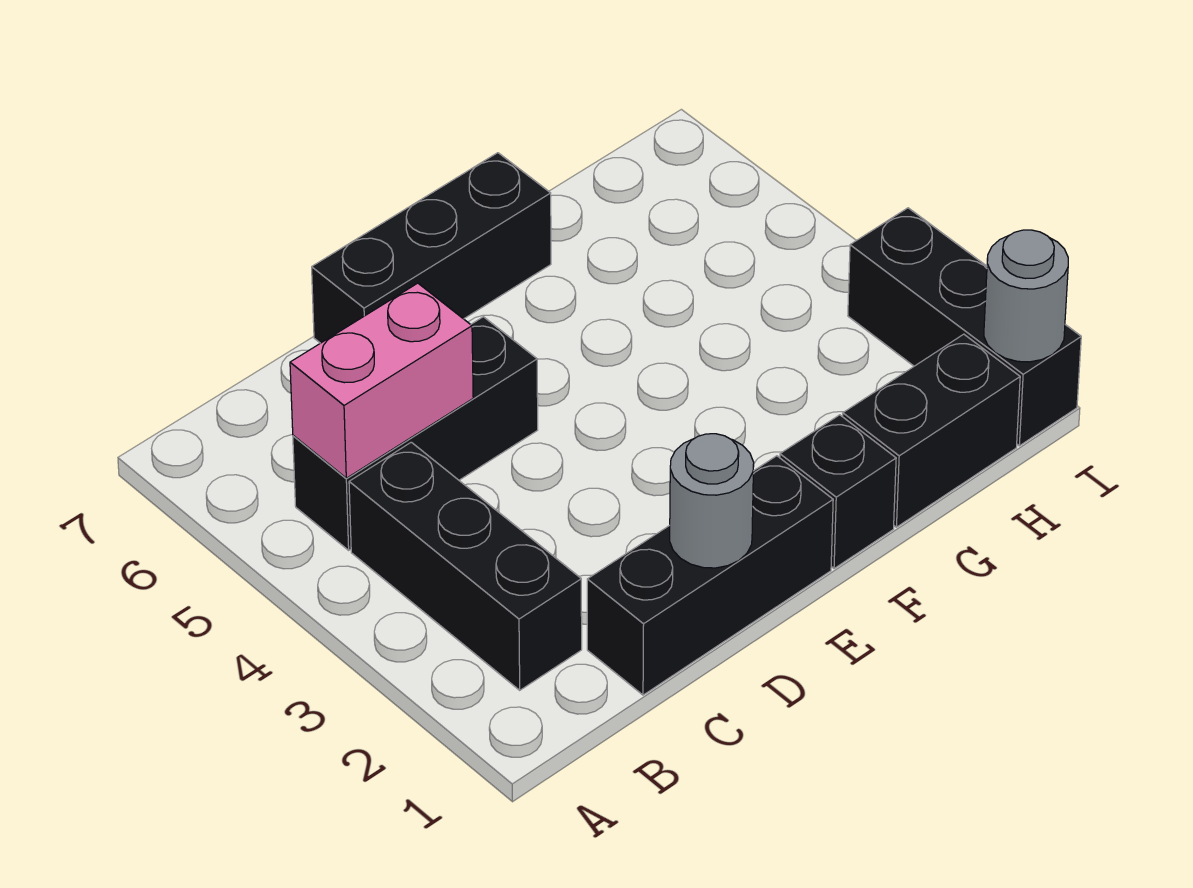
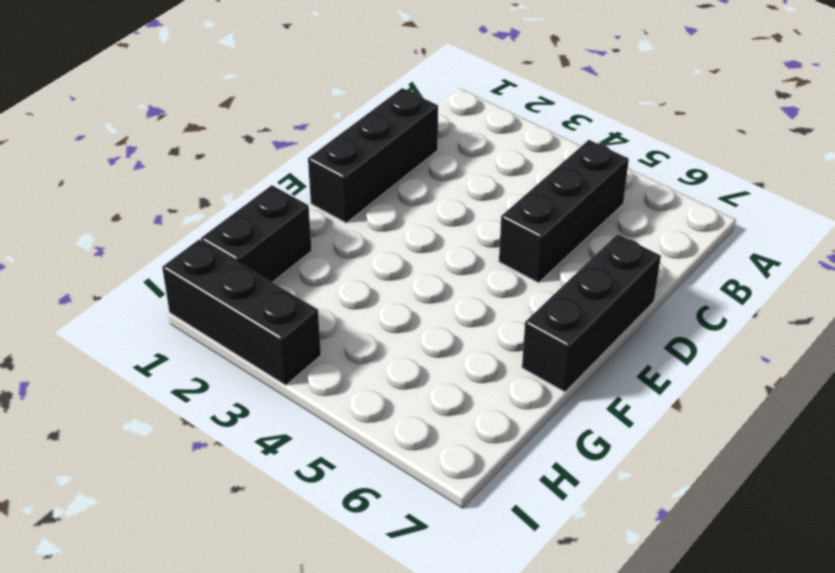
none -> black brick B2:B4 level 1
none -> black brick F1 level 1

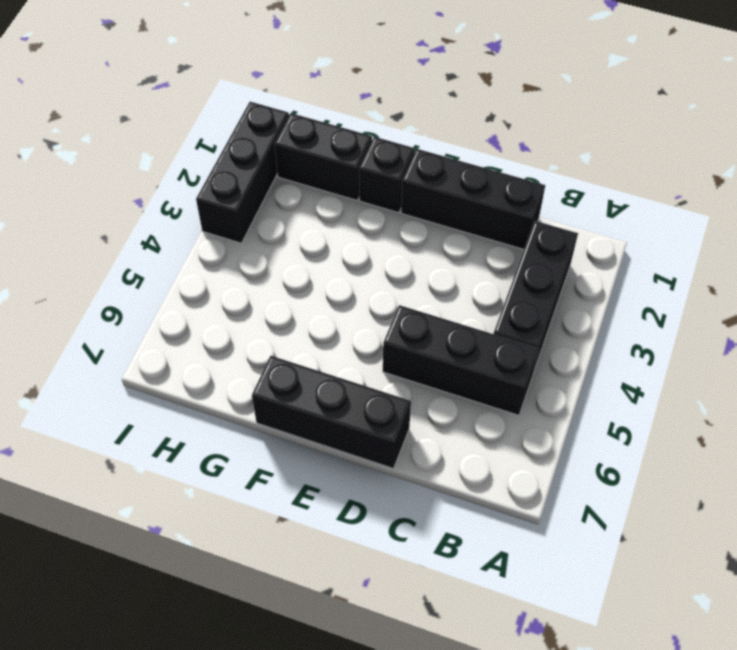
none -> pink brick B5:C5 level 2
none -> grey round brick D1 level 2

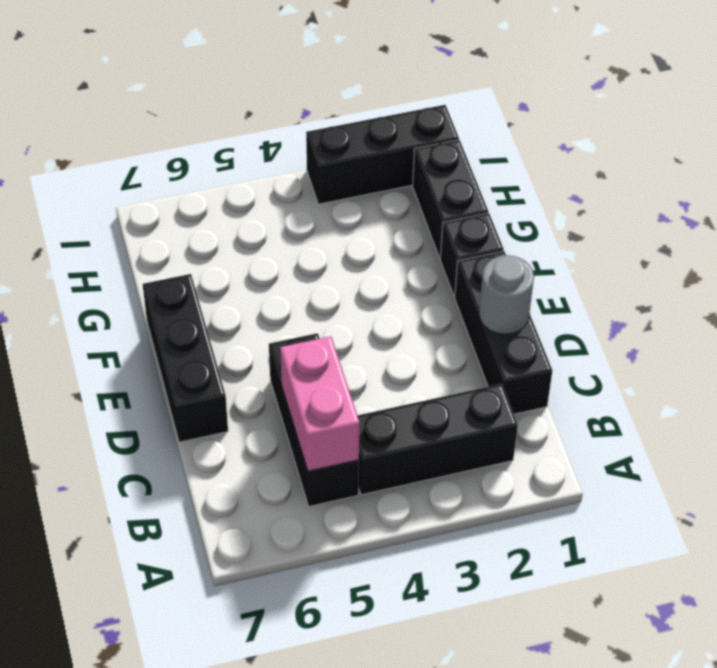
none -> grey round brick I1 level 2

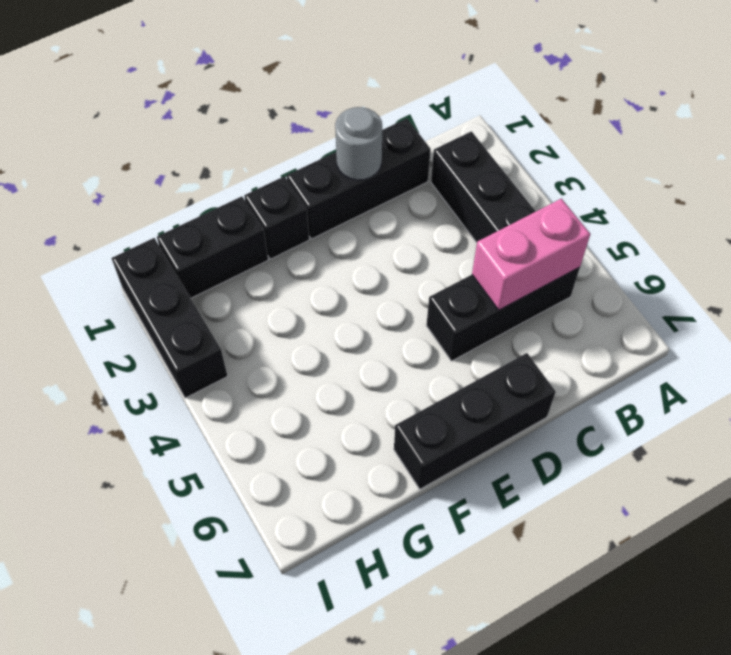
none -> grey round brick I1 level 2

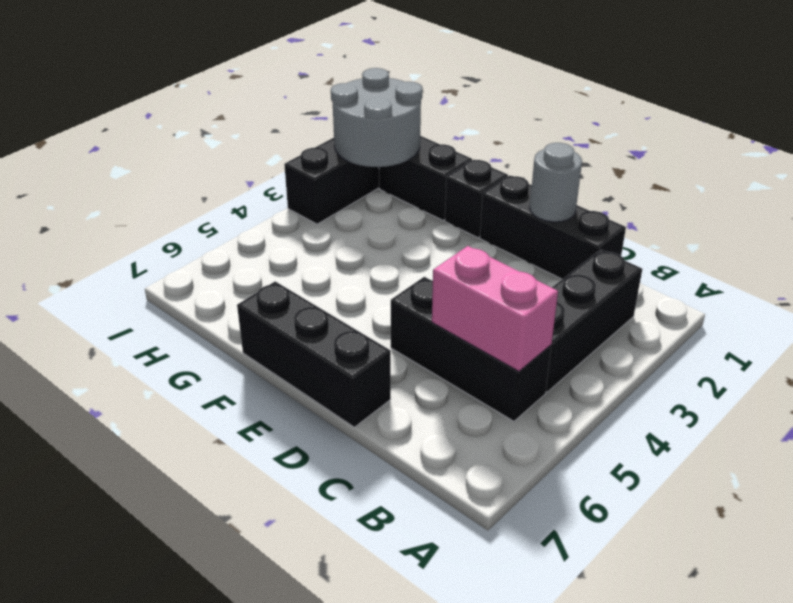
grey round brick H1:I2 level 2 -> grey round brick I1 level 2

